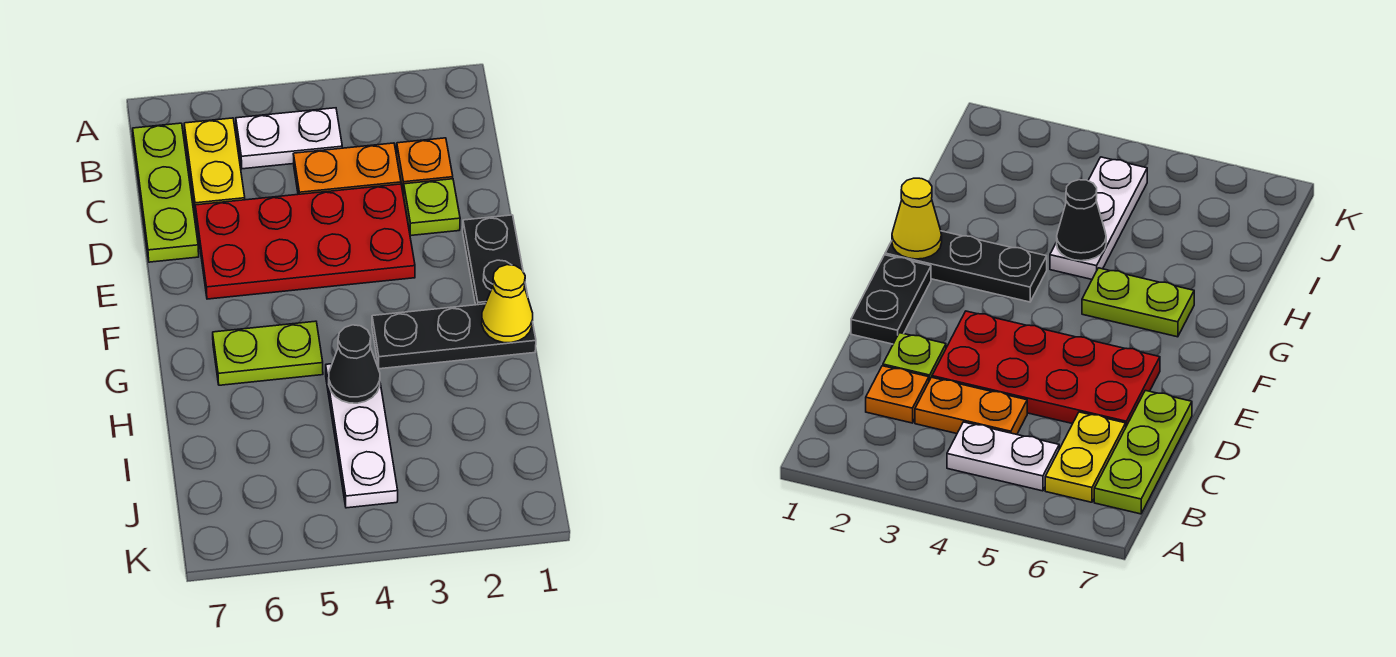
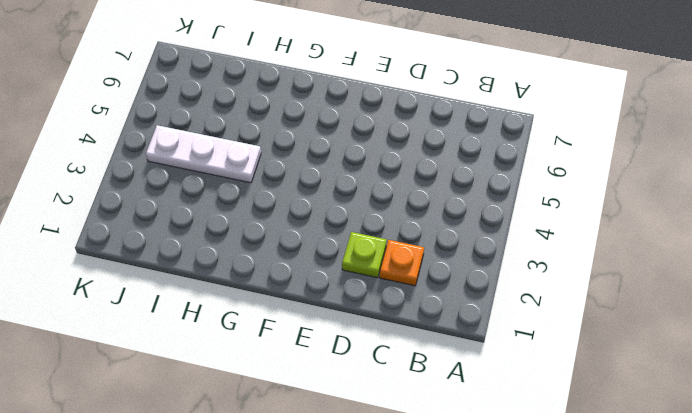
none -> white plate B4:B5 level 1
none -> yellow plate B6:C6 level 1
none -> lime plate B7:D7 level 1

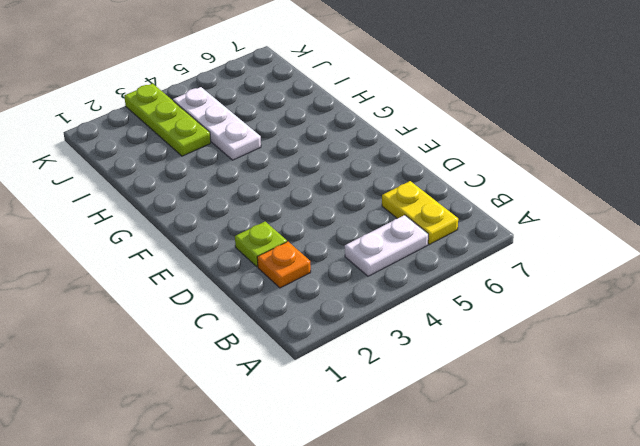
lime plate I3:K3 level 1 -> lime plate B7:D7 level 1
none -> orange plate C3:C4 level 1
none -> red plate D3:E6 level 1
none -> black plate E1:F1 level 1

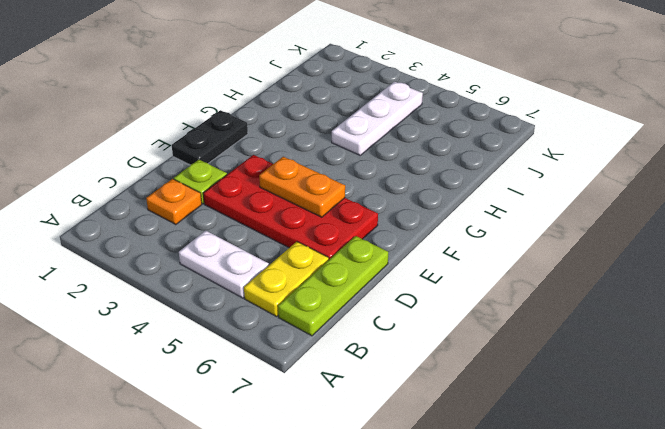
orange plate E4:E5 level 2 -> orange plate C3:C4 level 1
none -> black plate G1:G3 level 1
none -> lime plate G5:G6 level 1
none -> yellow cone G1 level 2

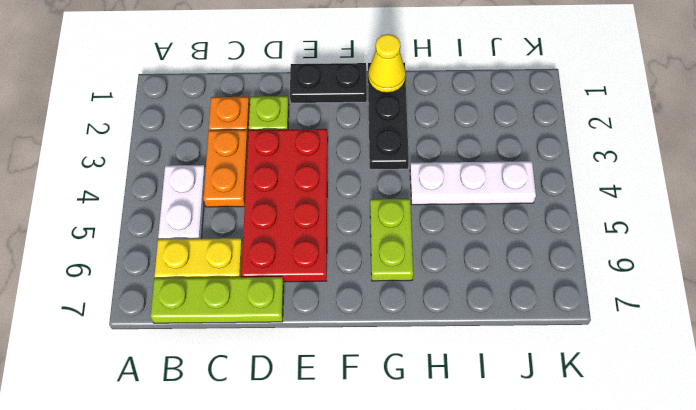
none -> black cone H4 level 2

